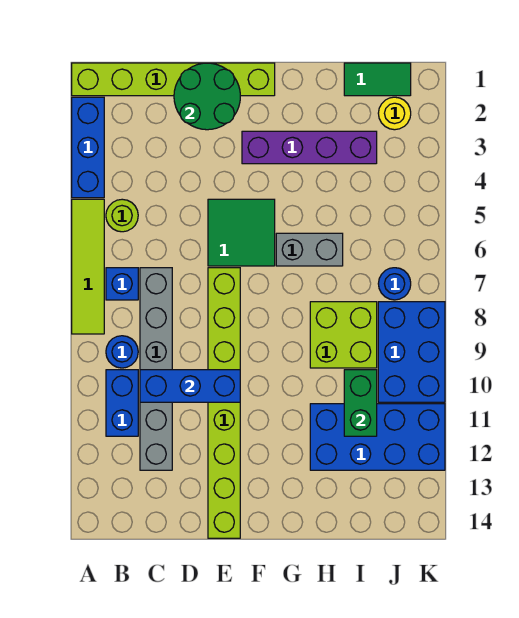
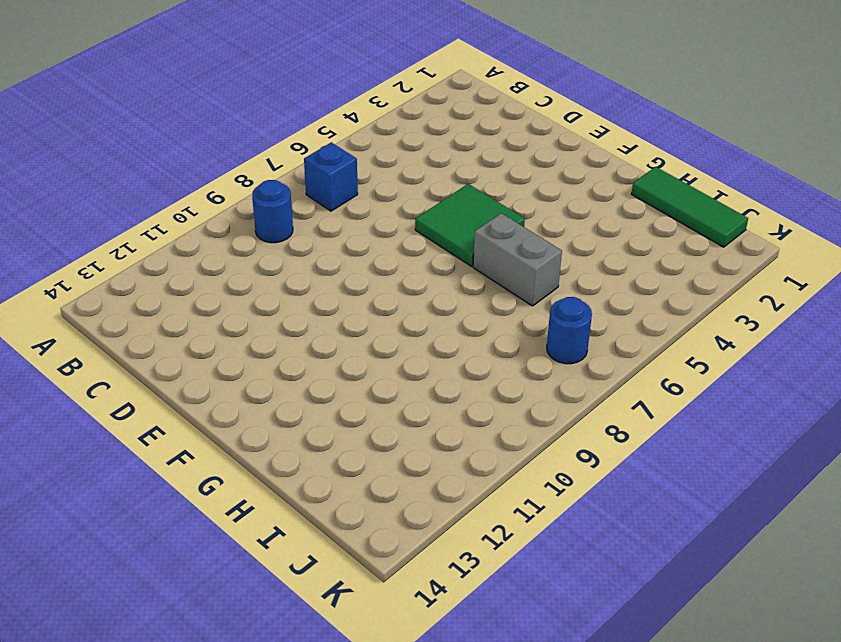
green tile H1:J1 level 1 -> green tile I1:J1 level 1
none -> lime brick A1:F1 level 1
none -> blue brick A2:A4 level 1
none -> lime tile A5:A8 level 1

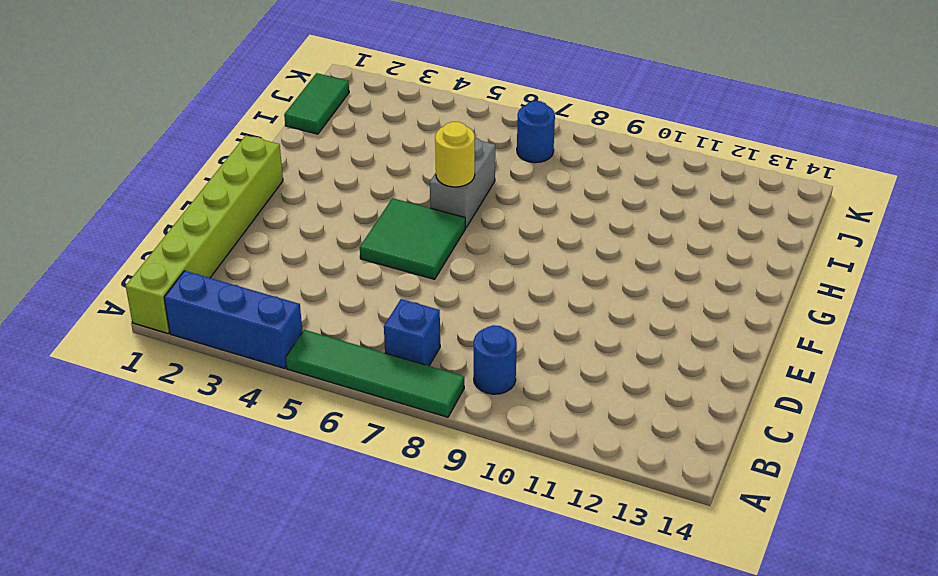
green tile A5:A8 level 1 -> lime tile A5:A8 level 1
yellow round brick G6 level 2 -> yellow round brick J2 level 1
none -> lime round brick B5 level 1
none -> blue brick B10:B11 level 1
none -> grey brick C7:C12 level 1

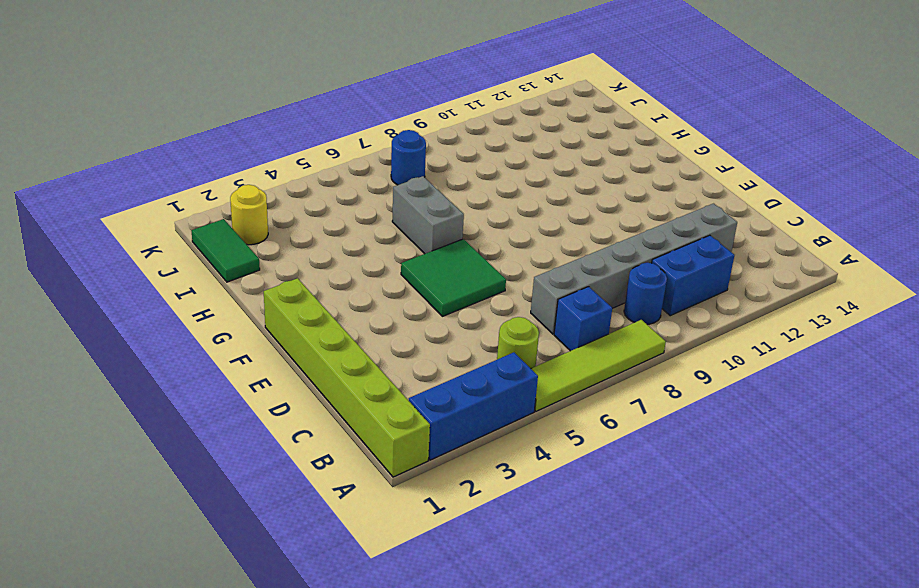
none -> lime brick E7:E14 level 1
none -> purple brick F3:I3 level 1
none -> lime brick H8:I9 level 1

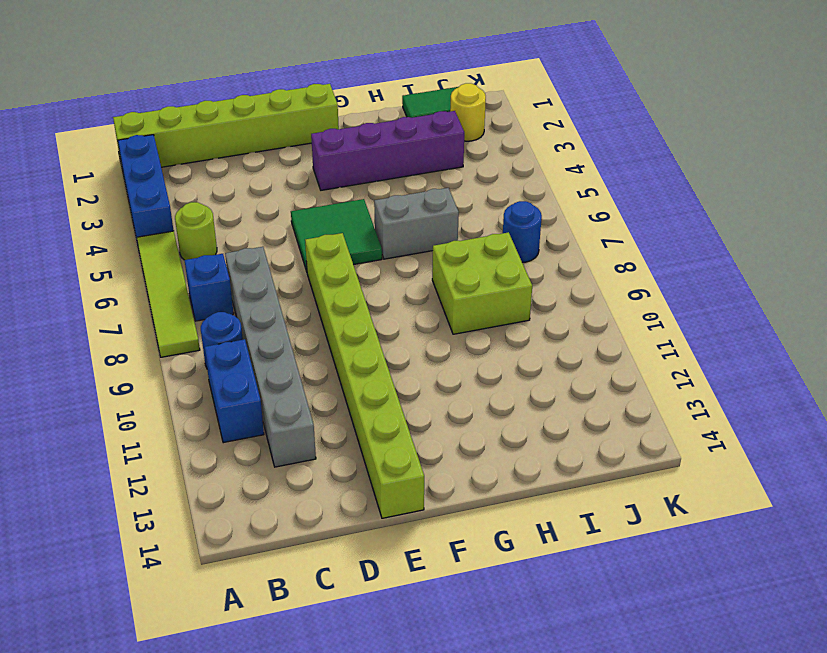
none -> blue brick H11:K12 level 1
none -> blue brick J8:K10 level 1
none -> blue brick C10:E10 level 2

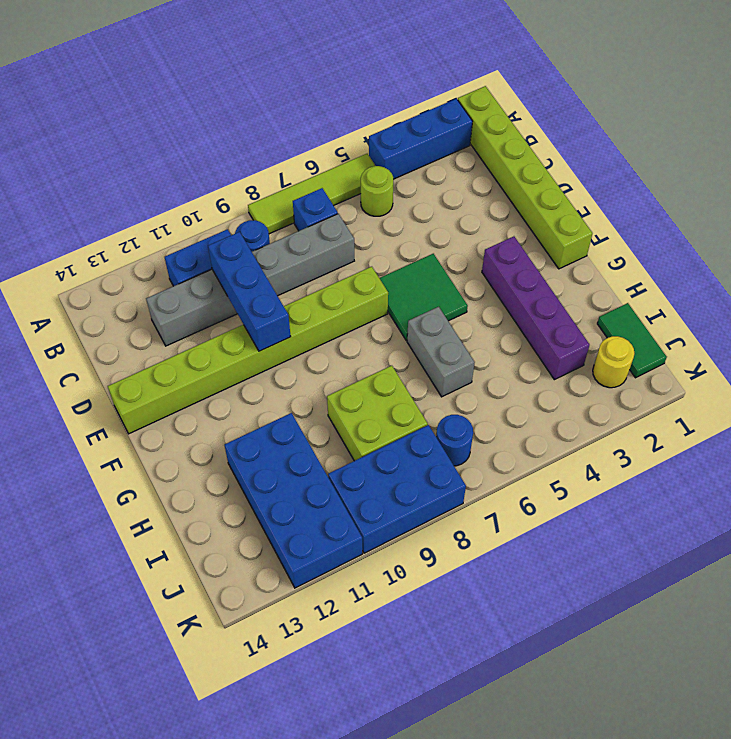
none -> green round brick D1:E2 level 2
none -> green brick I10:I11 level 2

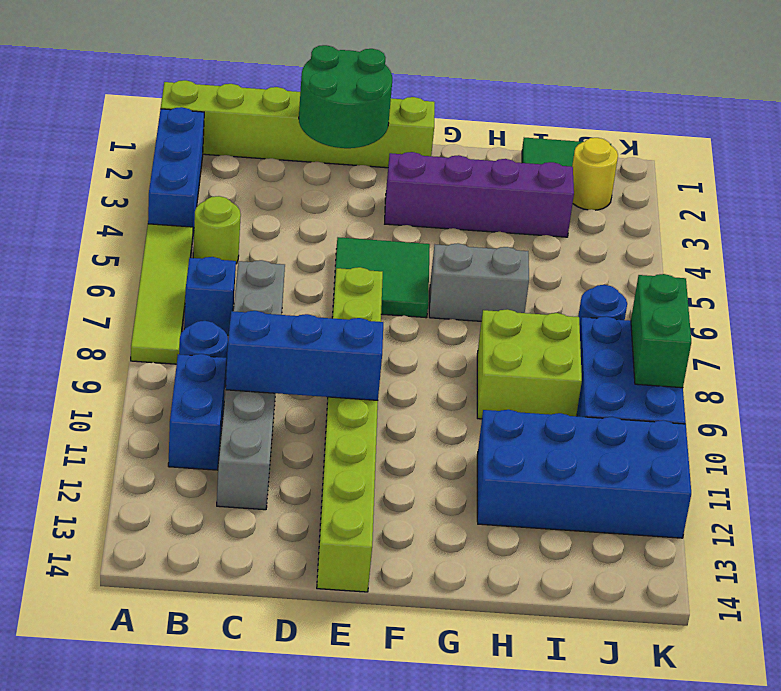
green brick K8:K9 level 2 -> green brick I10:I11 level 2

